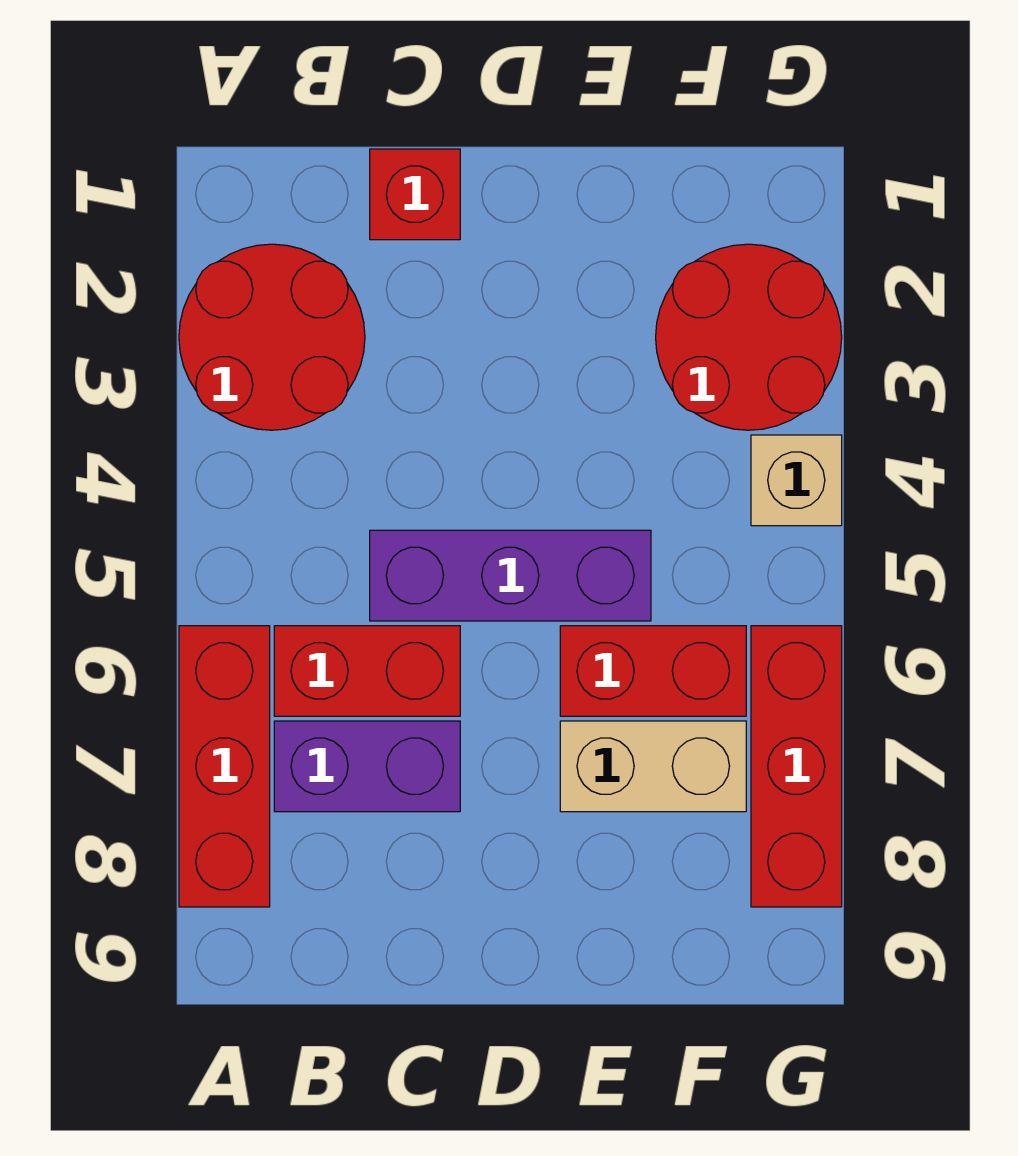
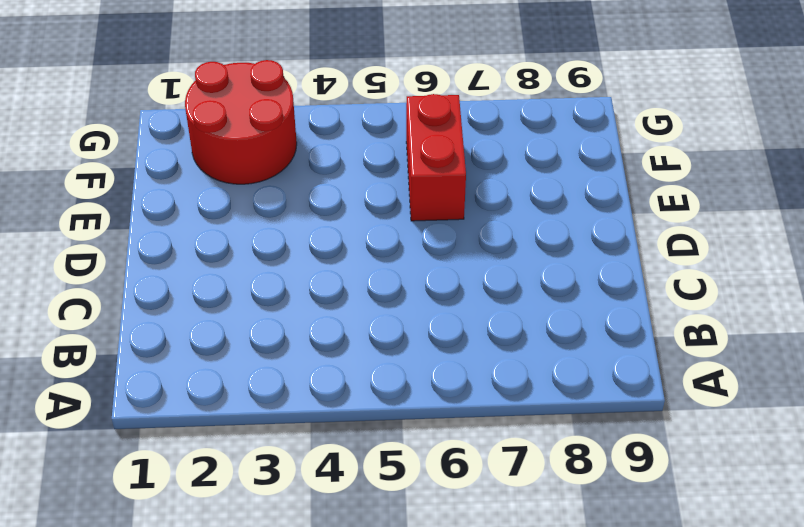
none -> red round brick A2:B3 level 1
none -> red brick A6:A8 level 1

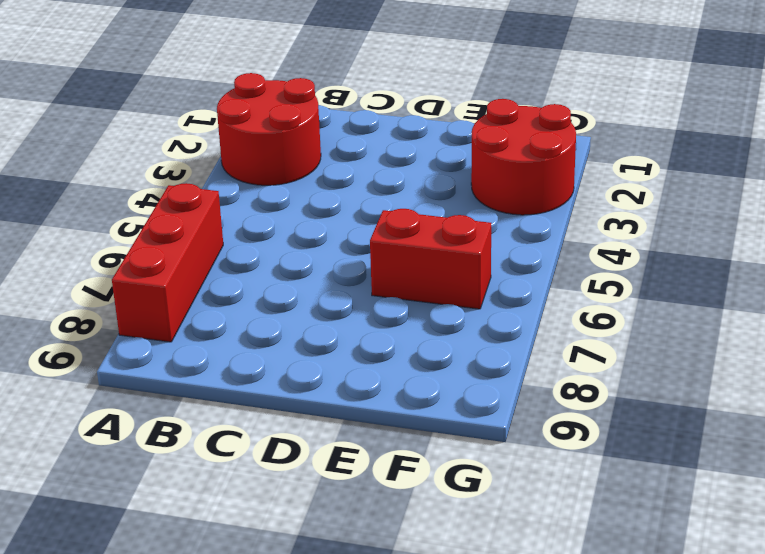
none -> red brick B6:C6 level 1
none -> purple brick B7:C7 level 1

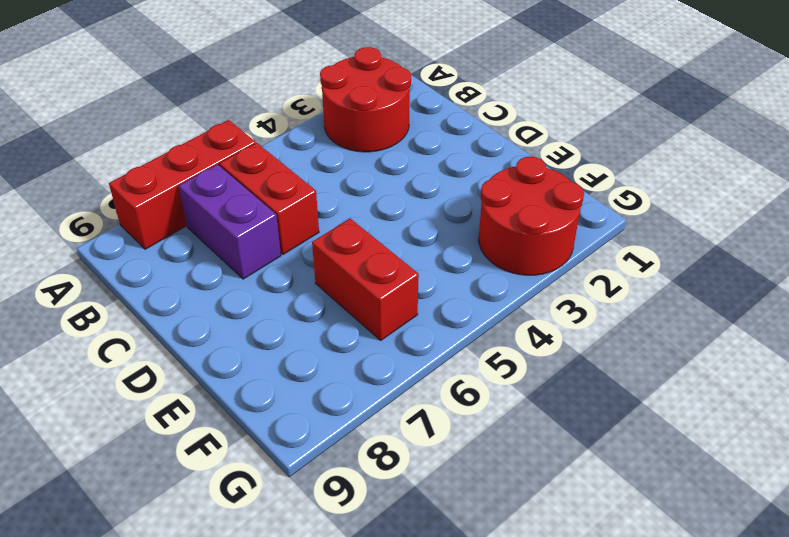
none -> red brick C1 level 1
none -> purple brick C5:E5 level 1

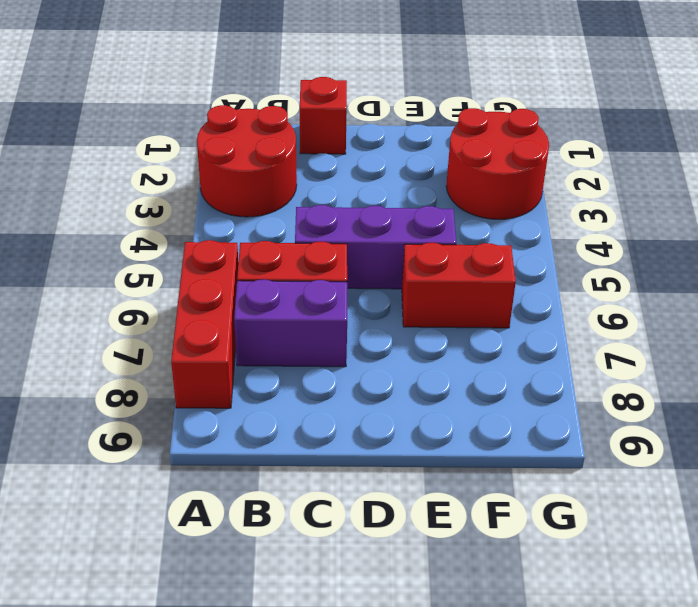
none -> tan brick E7:F7 level 1
none -> tan brick G4 level 1

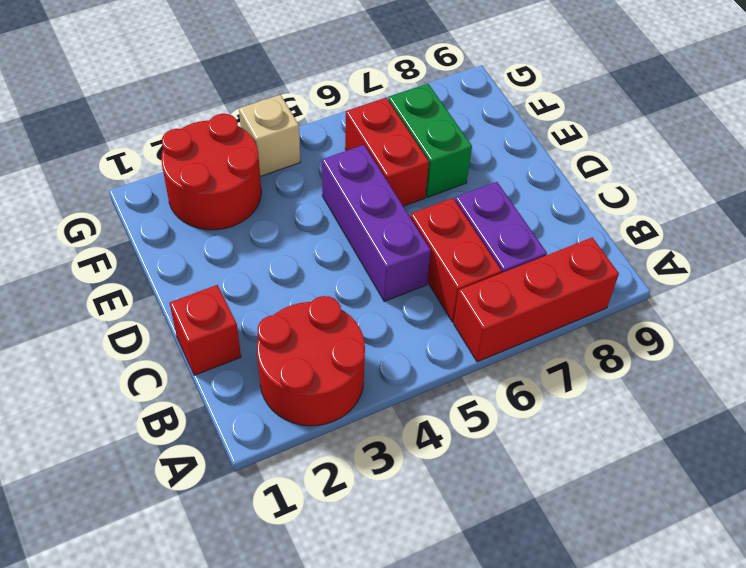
green brick E7:F7 level 1 -> tan brick E7:F7 level 1
none -> red brick G6:G8 level 1

